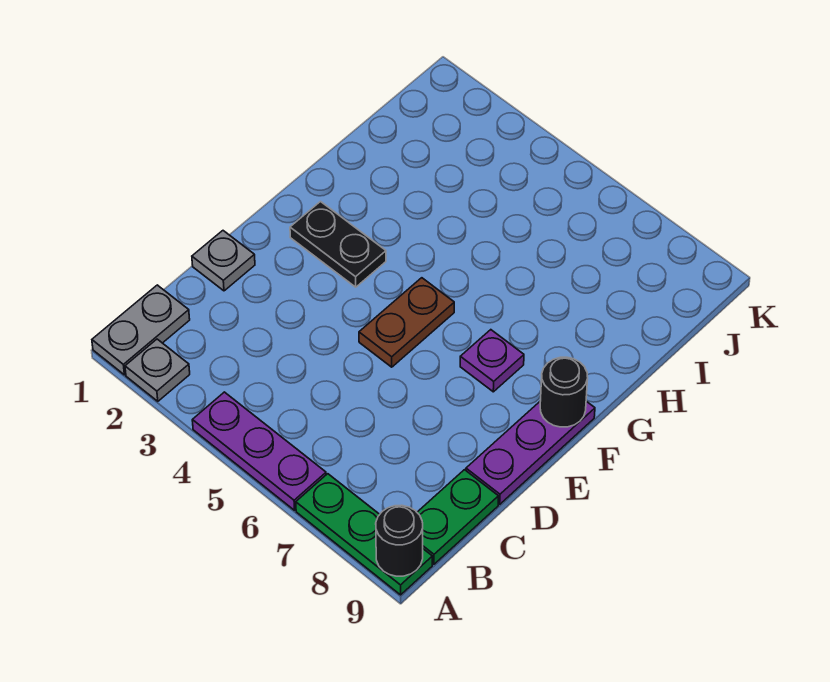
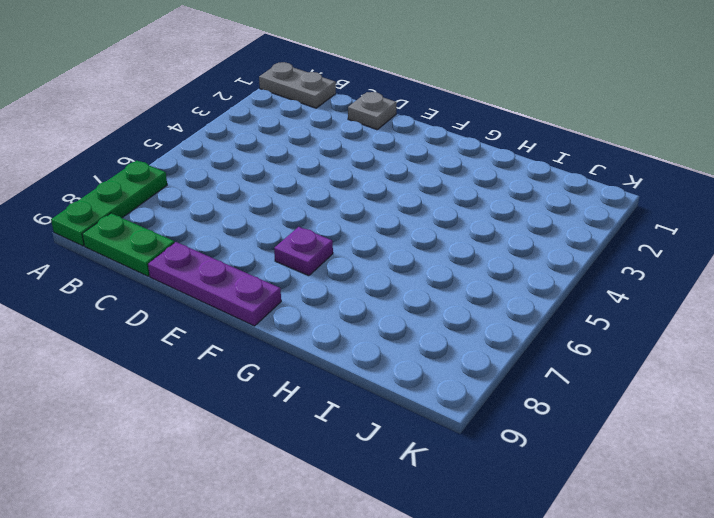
none -> grey plate A2 level 1
none -> purple plate A4:A6 level 1
none -> brown plate E5:F5 level 1

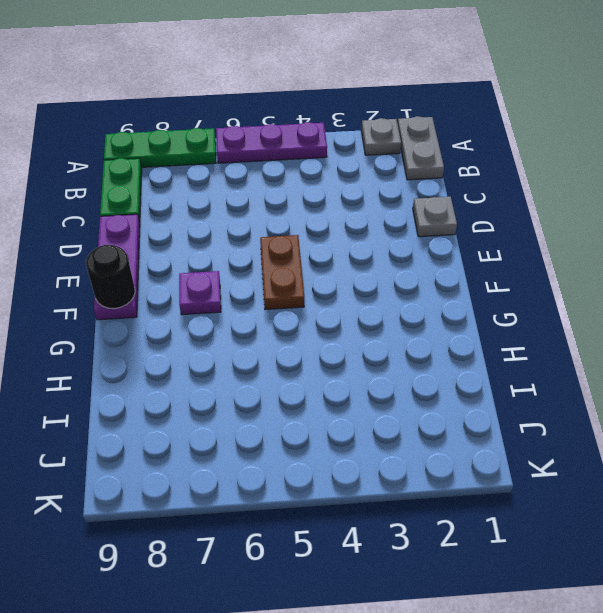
none -> black plate F2:F3 level 1
none -> black round brick A9 level 2

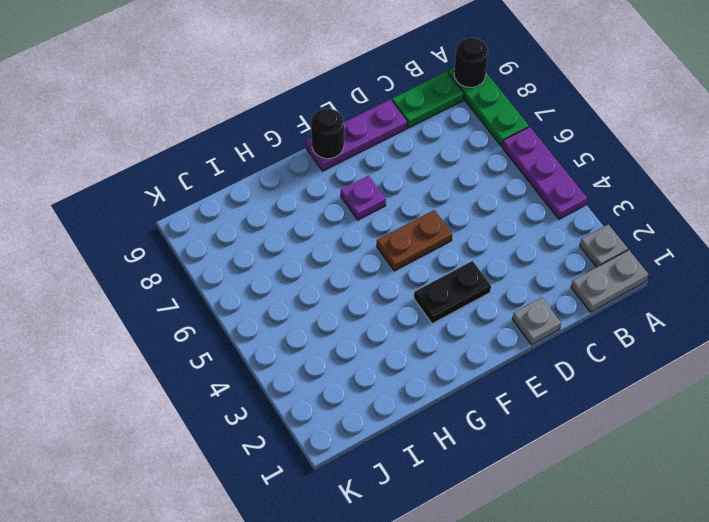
black plate E3:F3 level 1 -> black plate F2:F3 level 1

